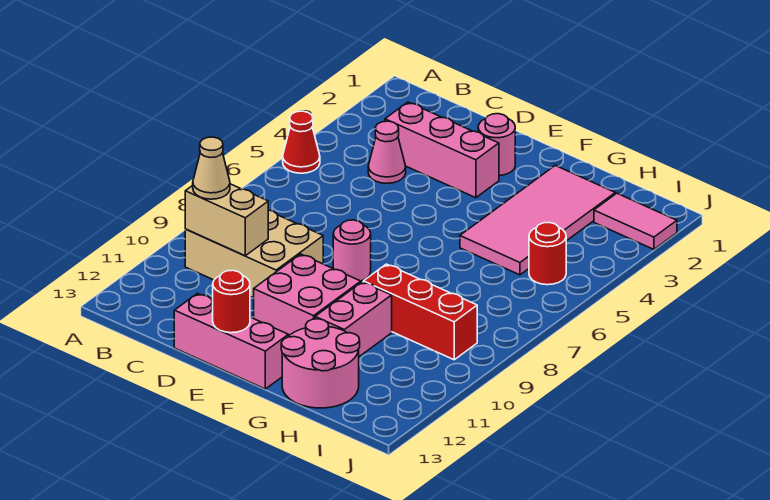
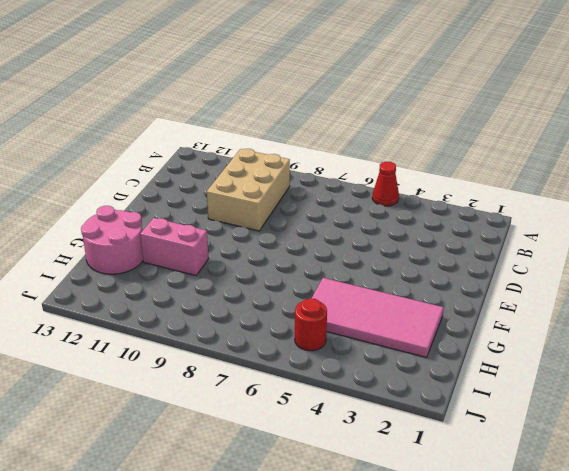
none -> pink brick C3:E3 level 1
none -> pink cone C4 level 1
none -> pink brick D13:F13 level 1

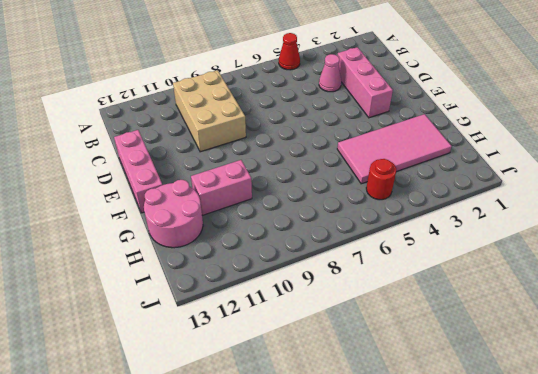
none -> pink round brick E2 level 1
none -> pink round brick E8 level 1
none -> pink brick E10:F11 level 1

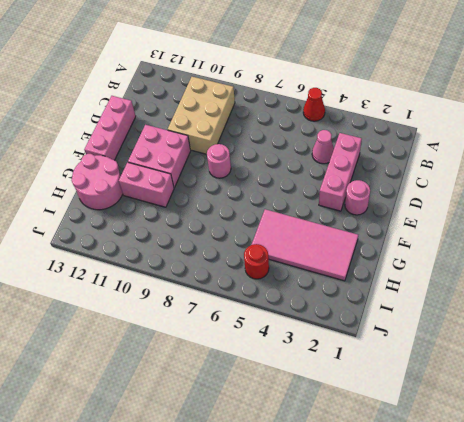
none -> red brick G9:I9 level 1
none -> pink tile I2:J2 level 1
none -> tan brick B10:C10 level 2

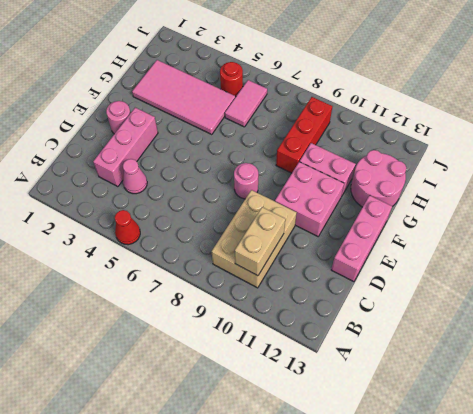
pink tile H6:I6 level 1 -> pink tile I2:J2 level 1
none -> red round brick E13 level 2
none -> tan cone B10 level 3

